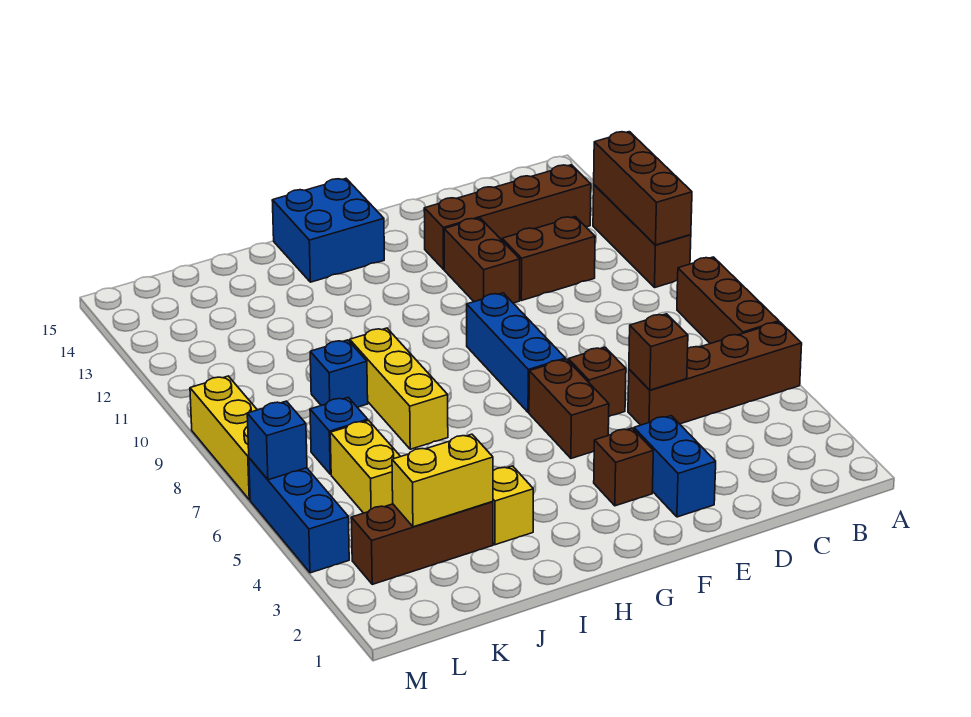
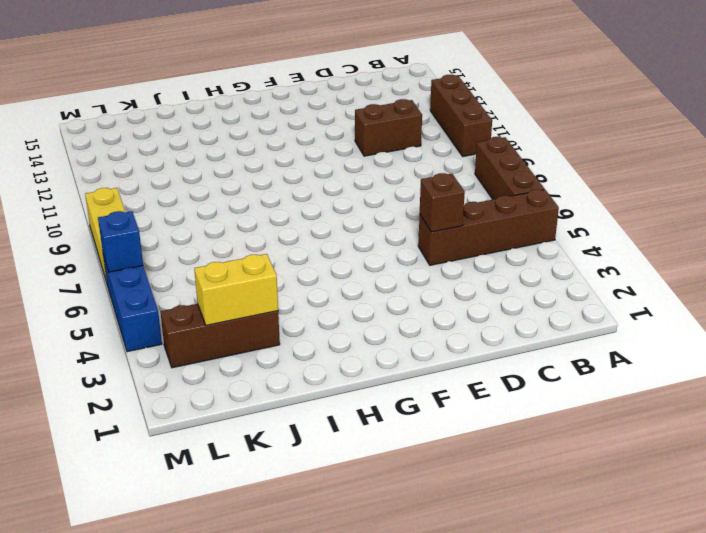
none -> brown brick B13:E13 level 1
none -> blue brick E2:E3 level 1
none -> brown brick E6 level 1

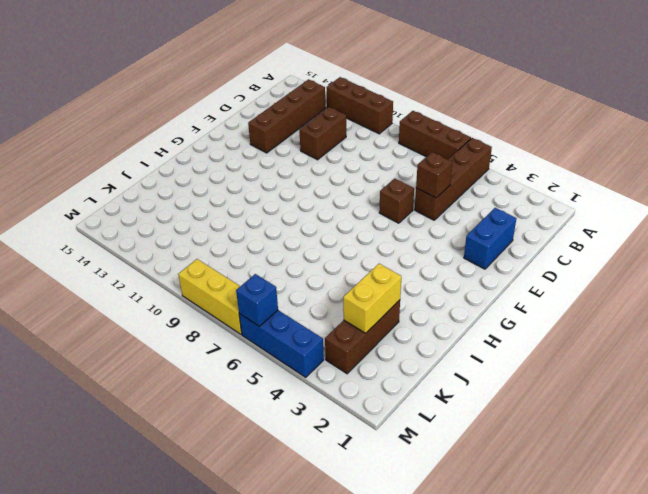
blue brick D2:E2 level 1 -> blue brick E2:E3 level 1
none -> brown brick E11:E12 level 1
none -> brown brick F3 level 1
none -> brown brick F5:F6 level 1

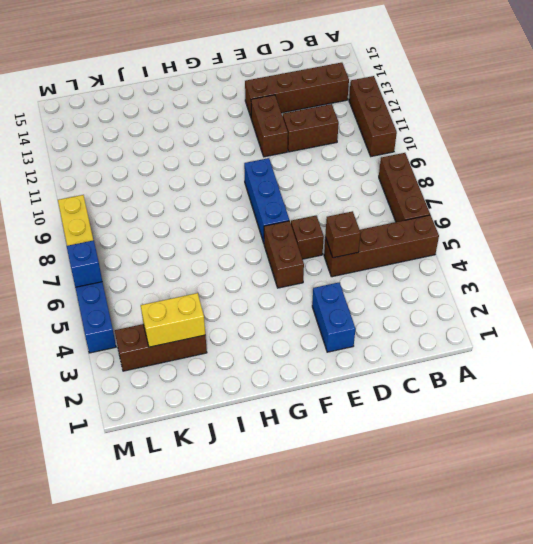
none -> brown brick F3 level 1
none -> blue brick G14:H15 level 1
none -> yellow brick I3 level 1

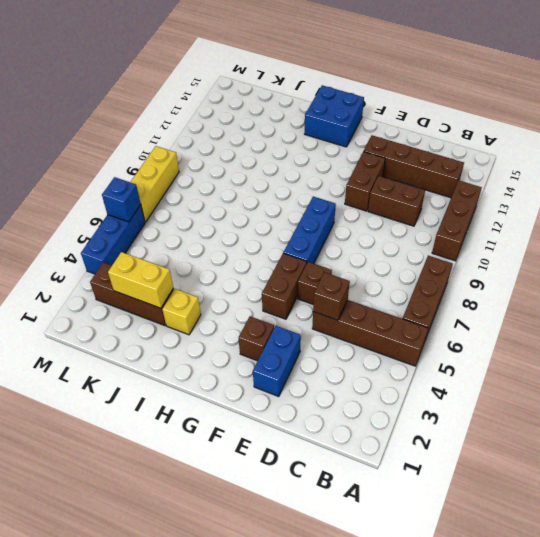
none -> yellow brick I7:I9 level 1
none -> blue brick J9 level 1
none -> yellow brick K5:K6 level 1

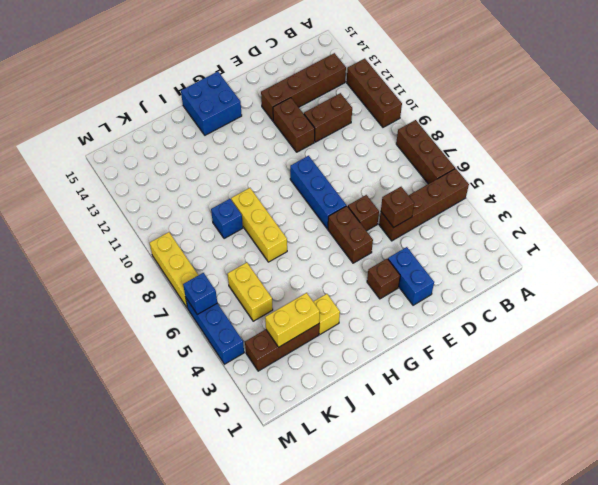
none -> blue brick K7 level 1
none -> brown brick A10:A12 level 2

